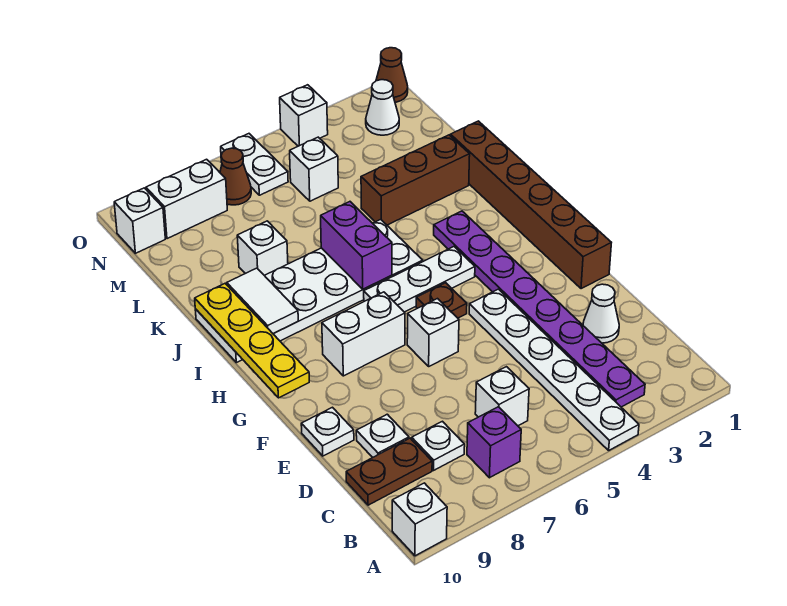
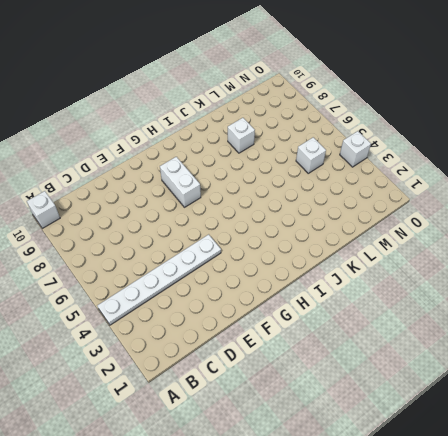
none -> purple plate B3:I3 level 1
none -> purple brick B7 level 1
none -> white brick C6 level 1

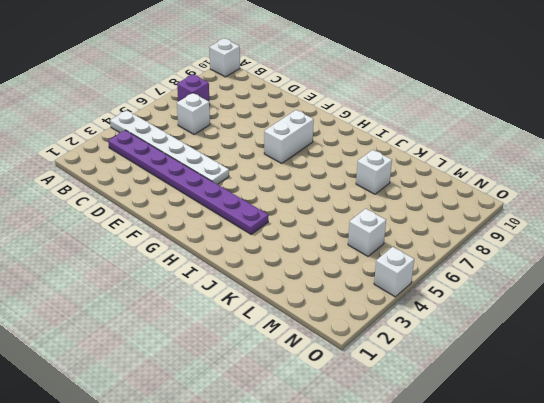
none -> white plate C8 level 1
none -> brown plate C9:C10 level 1
none -> white cone D2 level 1

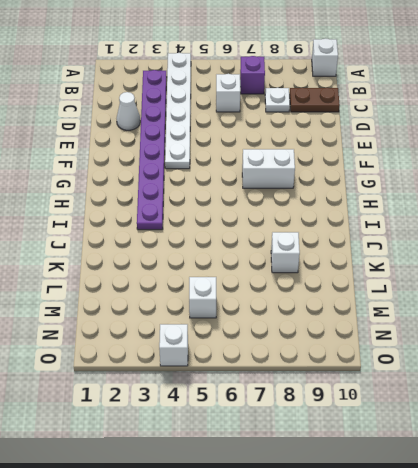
none -> white plate D9 level 1
none -> white plate E10 level 1
none -> brown brick F1:K1 level 1

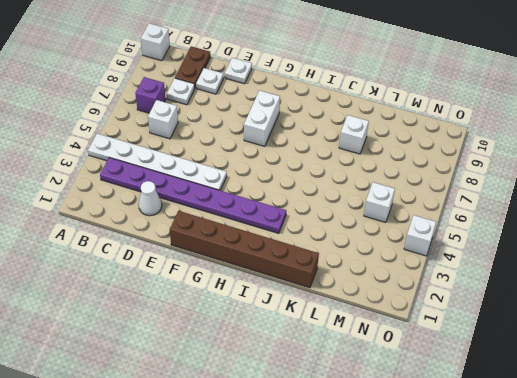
none -> white brick F6 level 1
none -> brown plate G5 level 1
none -> white plate H4:H6 level 1

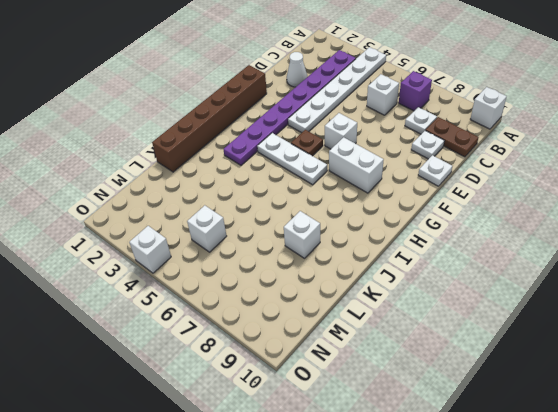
none -> white plate I5:J10 level 1
none -> brown brick K2:K4 level 1
none -> white cone N2 level 1

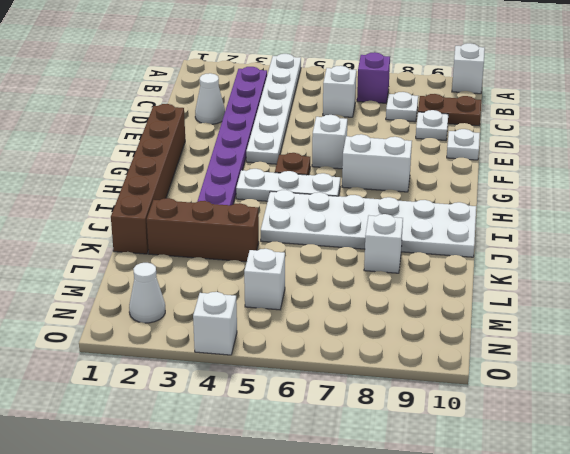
none -> white plate N6:O6 level 1
none -> brown cone N7 level 1
none -> white brick N8:N9 level 1

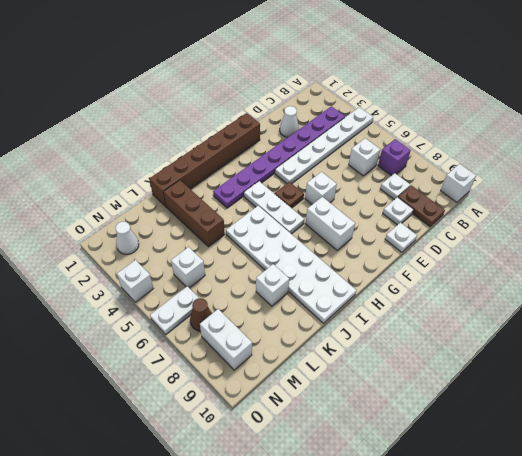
none -> white brick N10 level 1
none -> brown cone O1 level 1
none -> yellow plate G10:J10 level 2

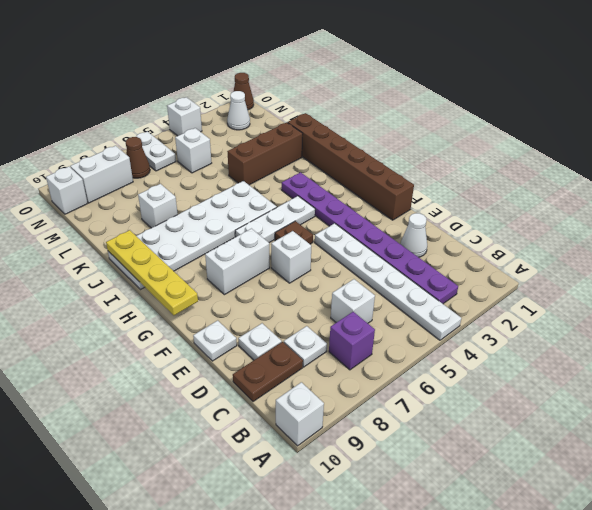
none -> purple brick I6:J6 level 2
none -> white tile I9:J9 level 2

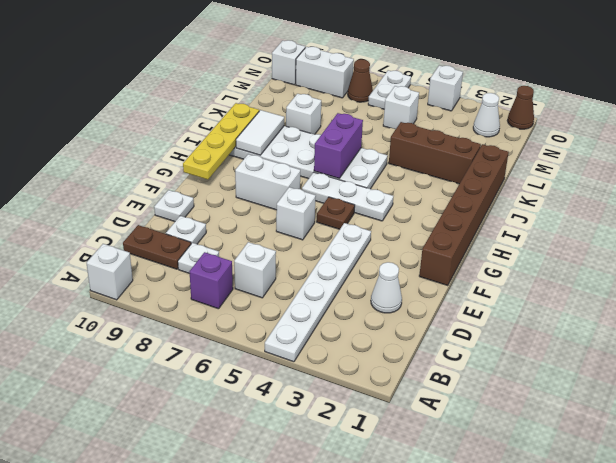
none -> purple plate B3:I3 level 1

